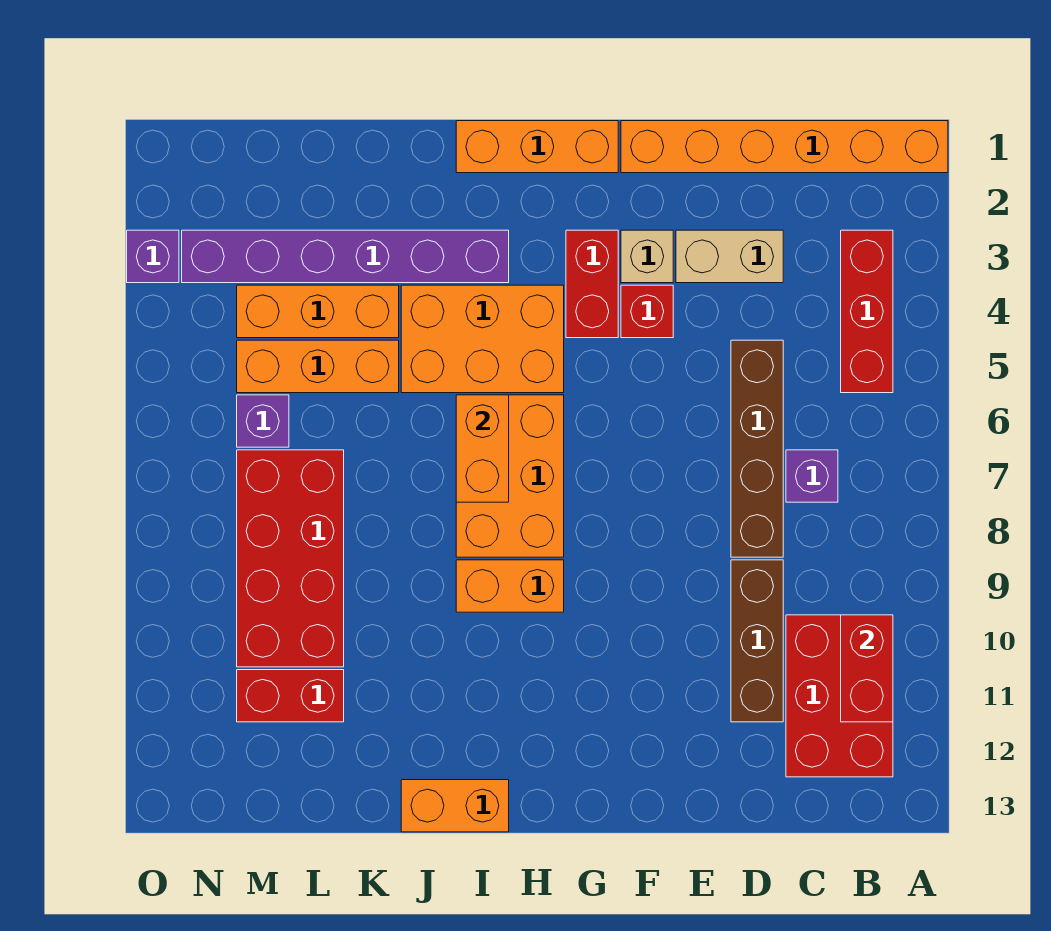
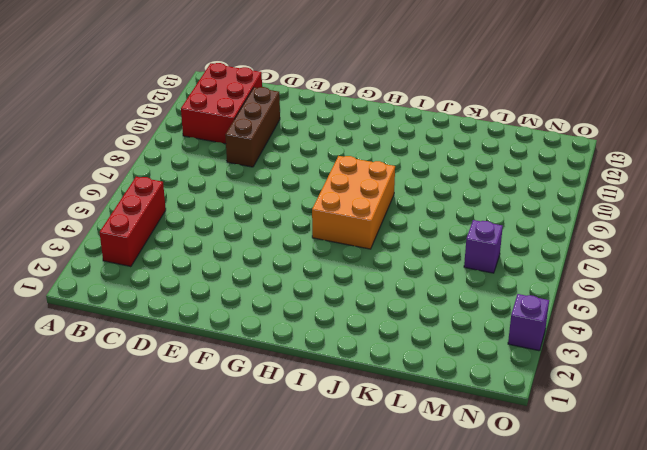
none -> orange brick A1:F1 level 1
none -> purple brick C7 level 1
none -> tan brick D3:E3 level 1

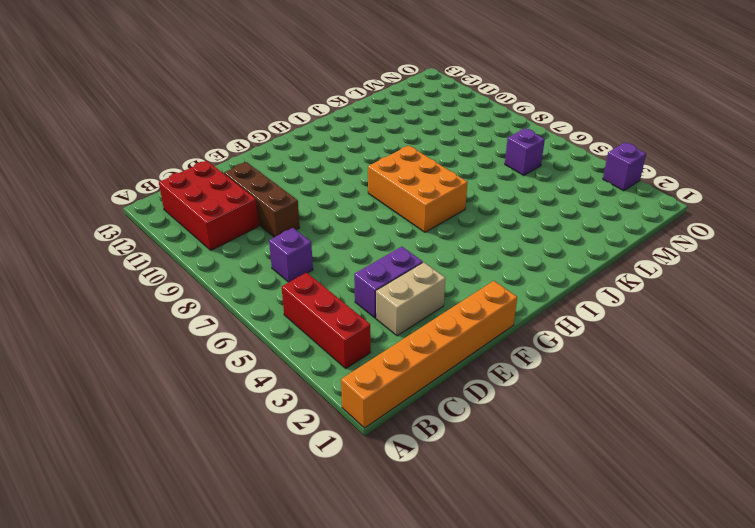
purple brick D4:E4 level 1 -> none
none -> brown brick D5:D8 level 1
none -> tan brick F3 level 1
none -> red brick F4 level 1

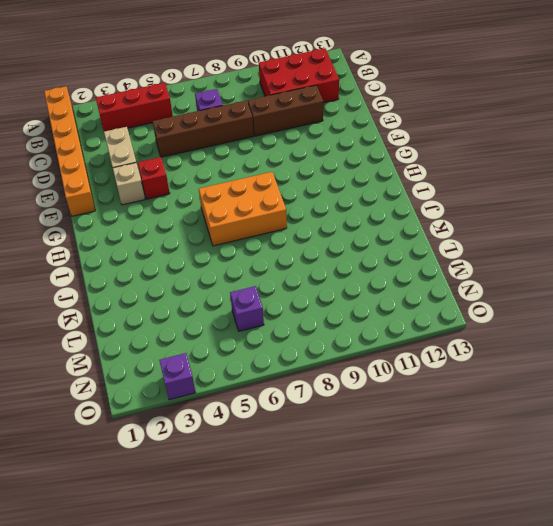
none -> orange brick G1:I1 level 1
none -> red brick G3:G4 level 1
none -> orange brick H4:J5 level 1

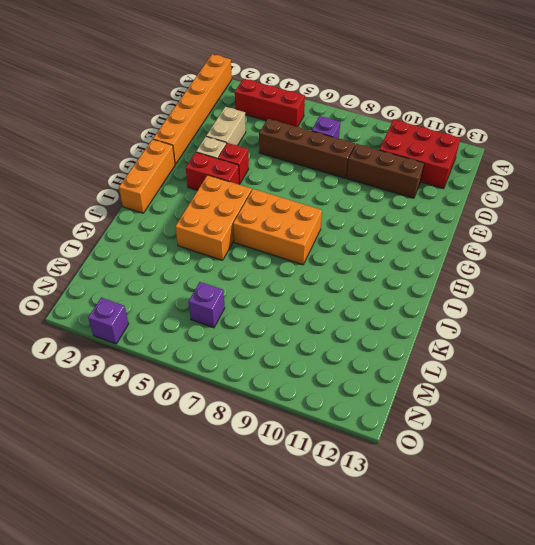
none -> orange brick H9:I9 level 1
none -> purple brick I3:N3 level 1
none -> orange brick I13:J13 level 1

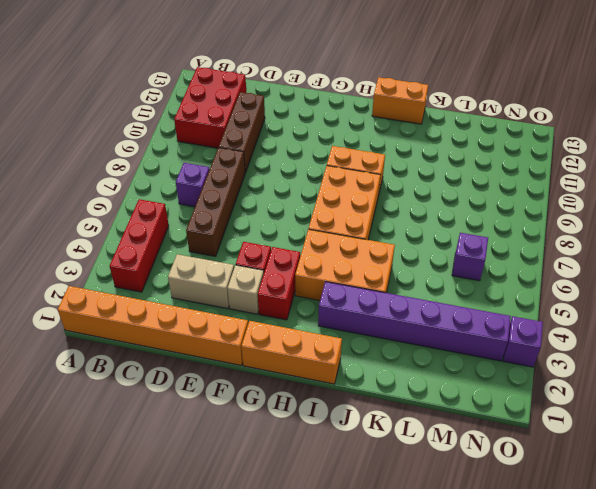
none -> orange brick K4:M4 level 1
none -> orange brick K5:M5 level 1
none -> red brick L7:M10 level 1

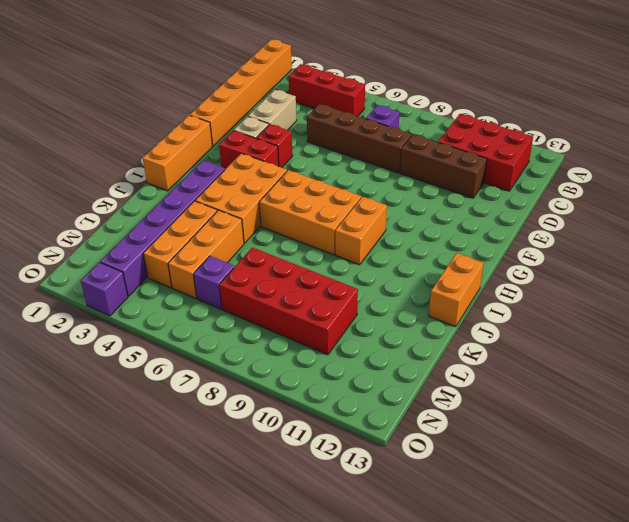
none -> red brick L11:M11 level 1
none -> red brick B10:B11 level 2
none -> orange brick I6:I7 level 2

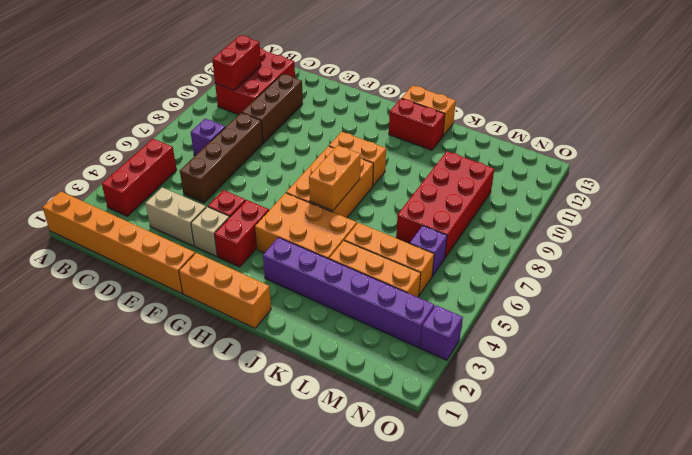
red brick I12:J12 level 1 -> red brick L11:M11 level 1

